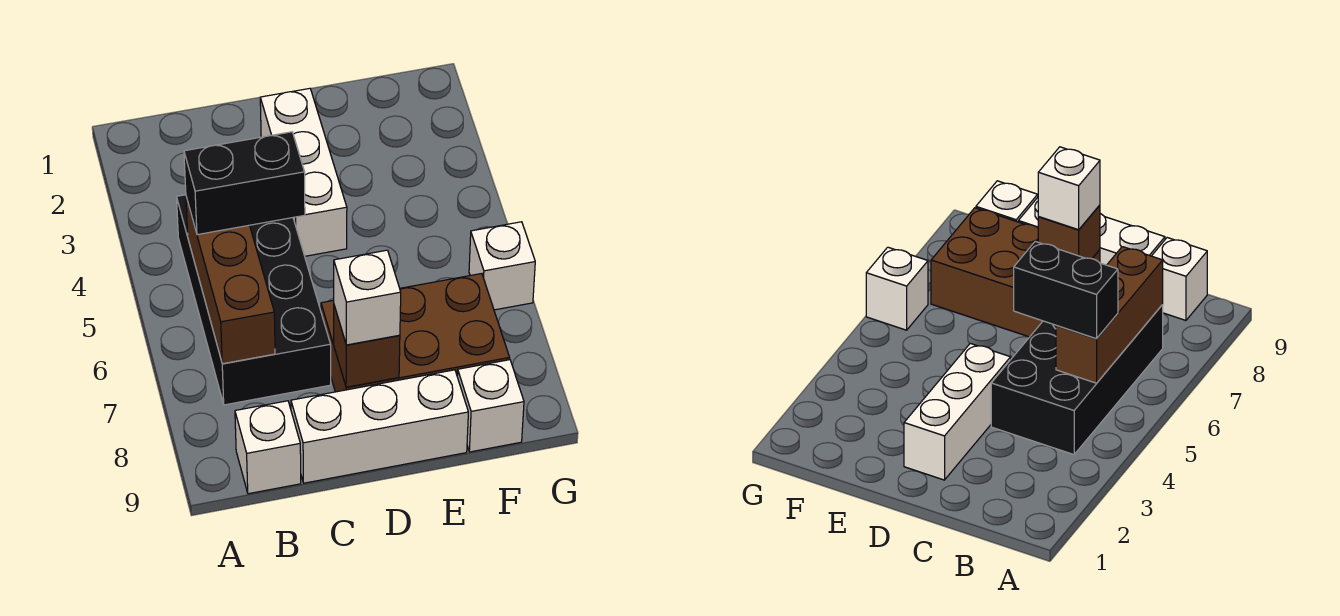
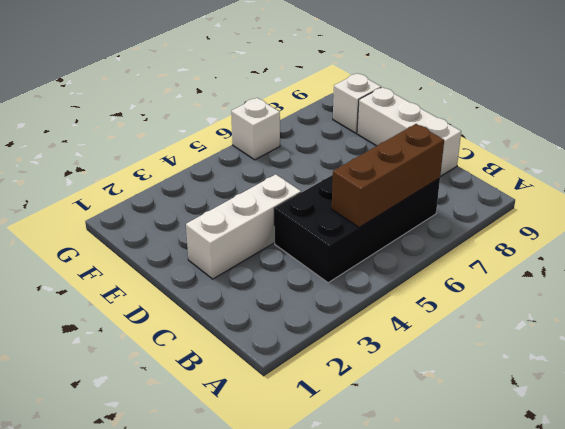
none -> white brick B9 level 1
none -> brown brick D7:F8 level 1

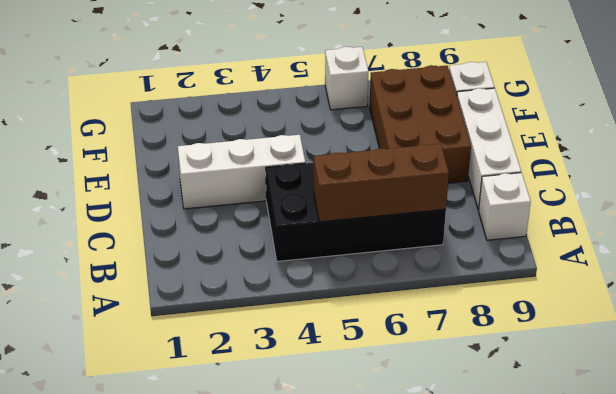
none -> brown brick D8 level 2
none -> black brick B5:C5 level 3

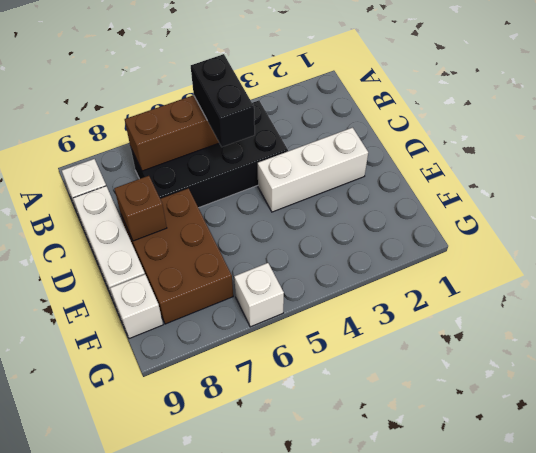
none -> white brick D8 level 3

